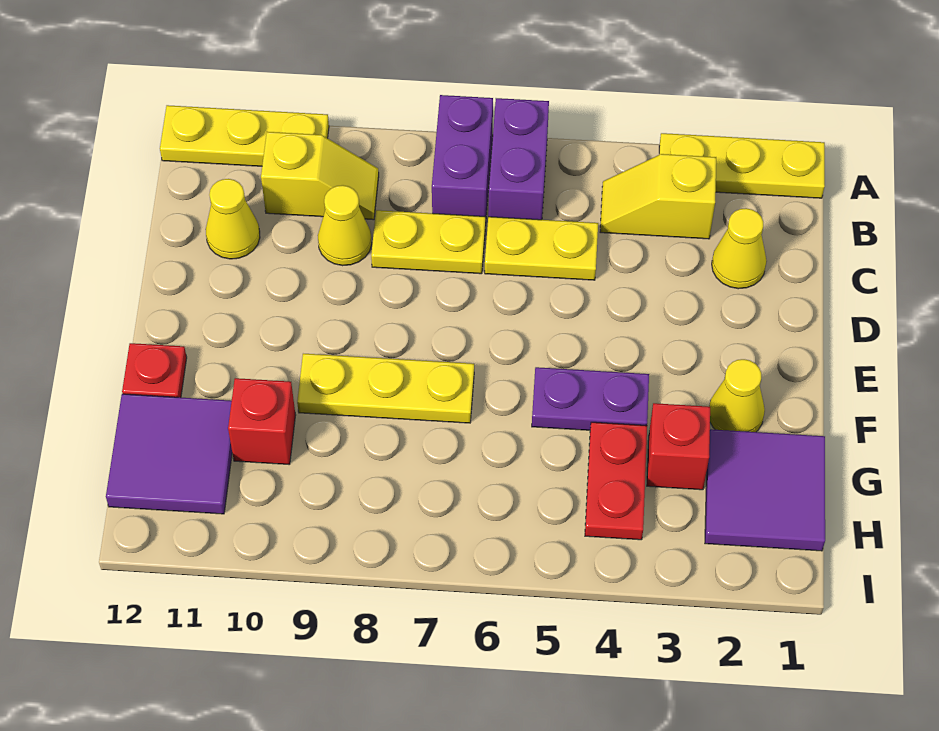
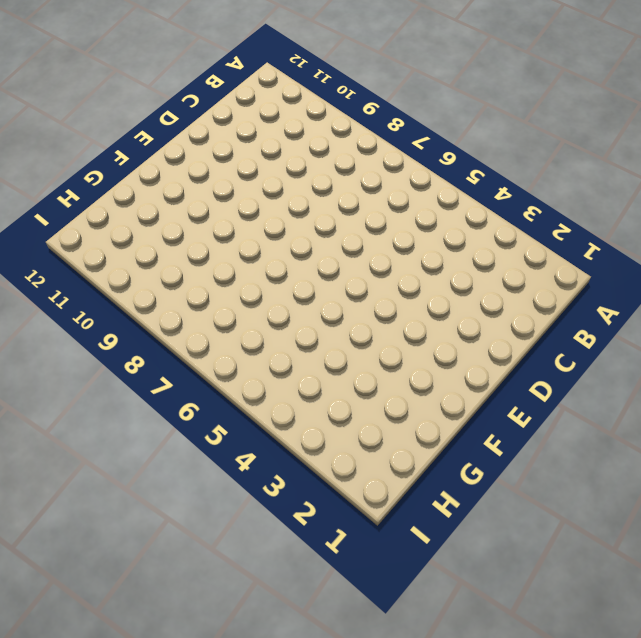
none -> yellow plate A1:A3 level 1
none -> purple brick A6:B6 level 1
none -> purple brick A7:B7 level 1

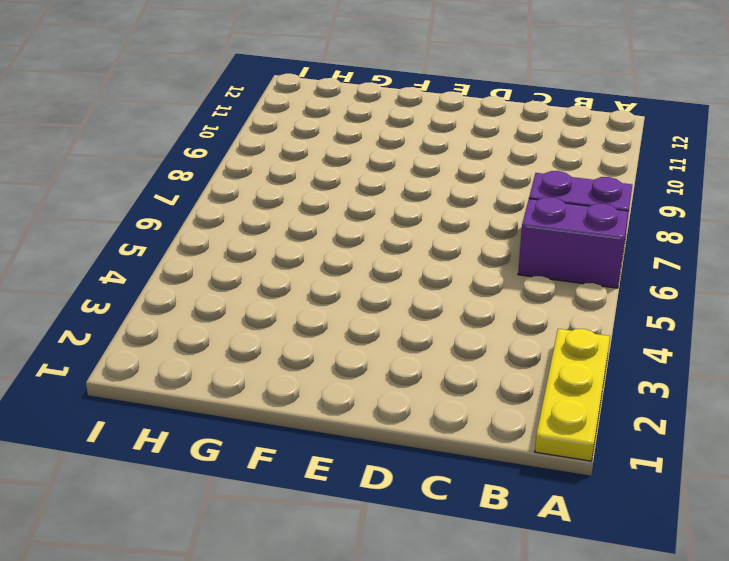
none -> yellow plate A10:A12 level 1
none -> yellow slope B3:B4 level 1 top 3
none -> yellow slope B9:B10 level 1 top 10

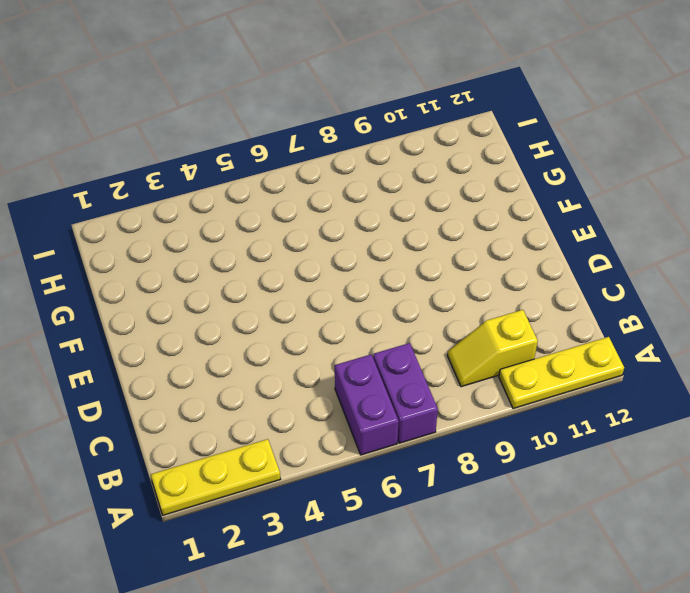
none -> yellow slope B3:B4 level 1 top 3
none -> yellow cone C2 level 1
none -> yellow plate C5:C6 level 1

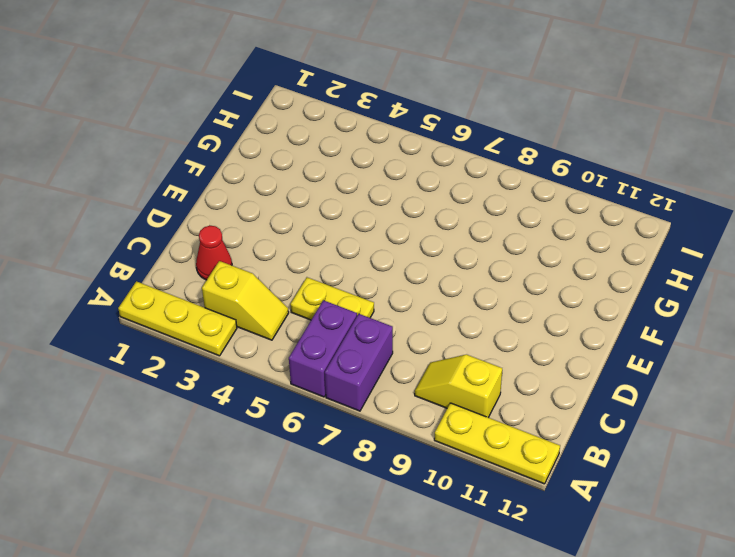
red cone C2 level 1 -> yellow cone C2 level 1
none -> yellow plate C7:C8 level 1
none -> yellow cone C9 level 1
none -> yellow cone C11 level 1

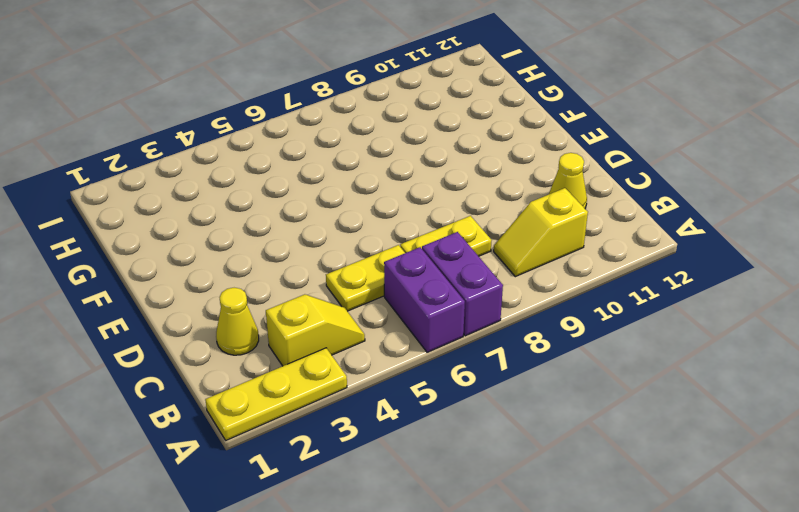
none -> yellow plate A10:A12 level 1
none -> yellow cone C9 level 1
none -> yellow cone F2 level 1

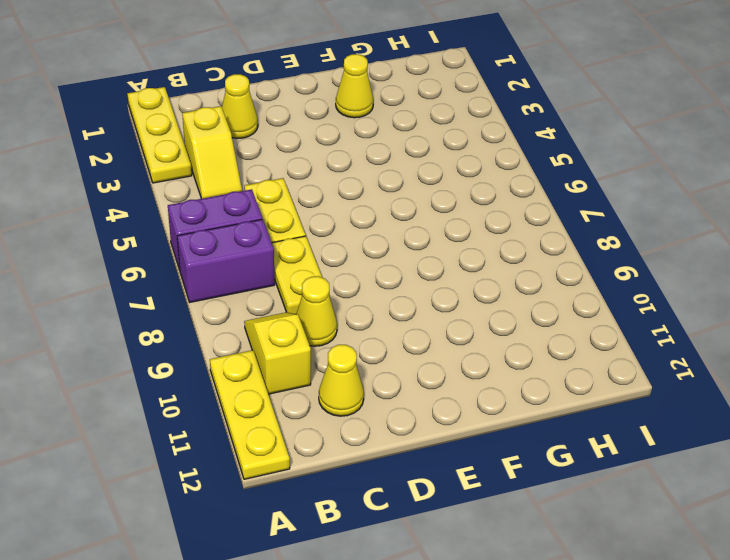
none -> purple plate F4:F5 level 1
none -> yellow plate F7:F9 level 1
none -> red plate F12 level 1

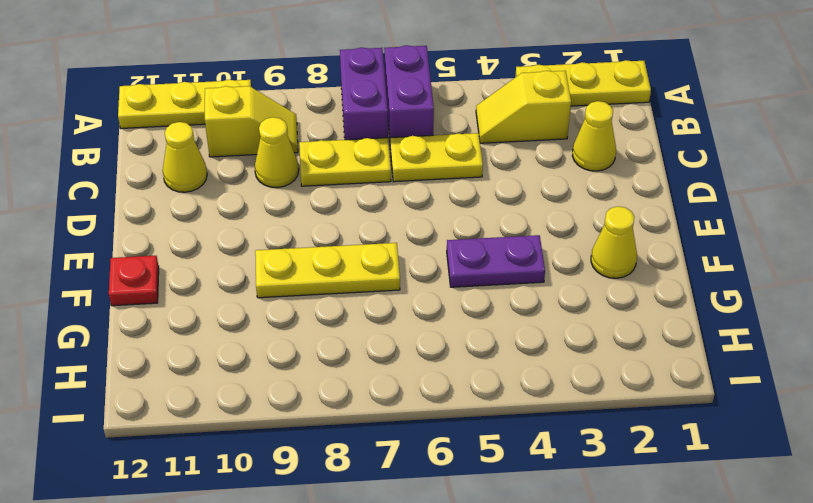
none -> purple tile G1:H2 level 1
none -> red brick G3 level 1
none -> red plate G4:H4 level 1

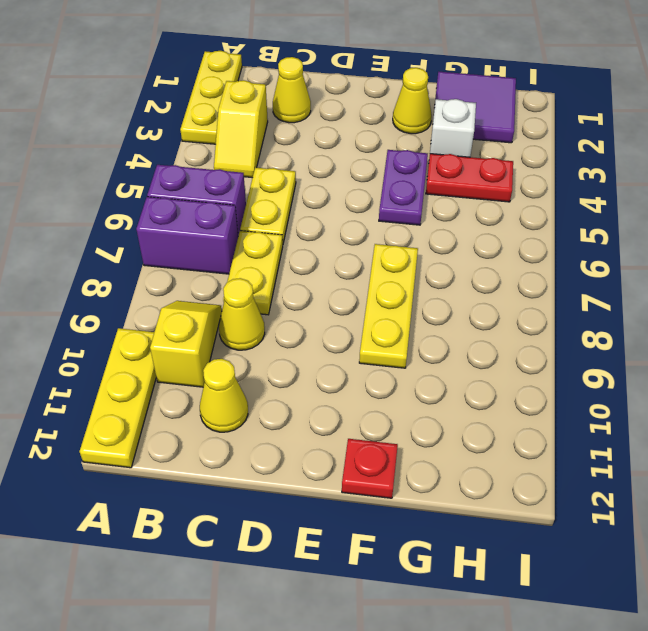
white brick G3 level 1 -> red brick G3 level 1
none -> red brick G10 level 1
none -> purple tile G11:H12 level 1

